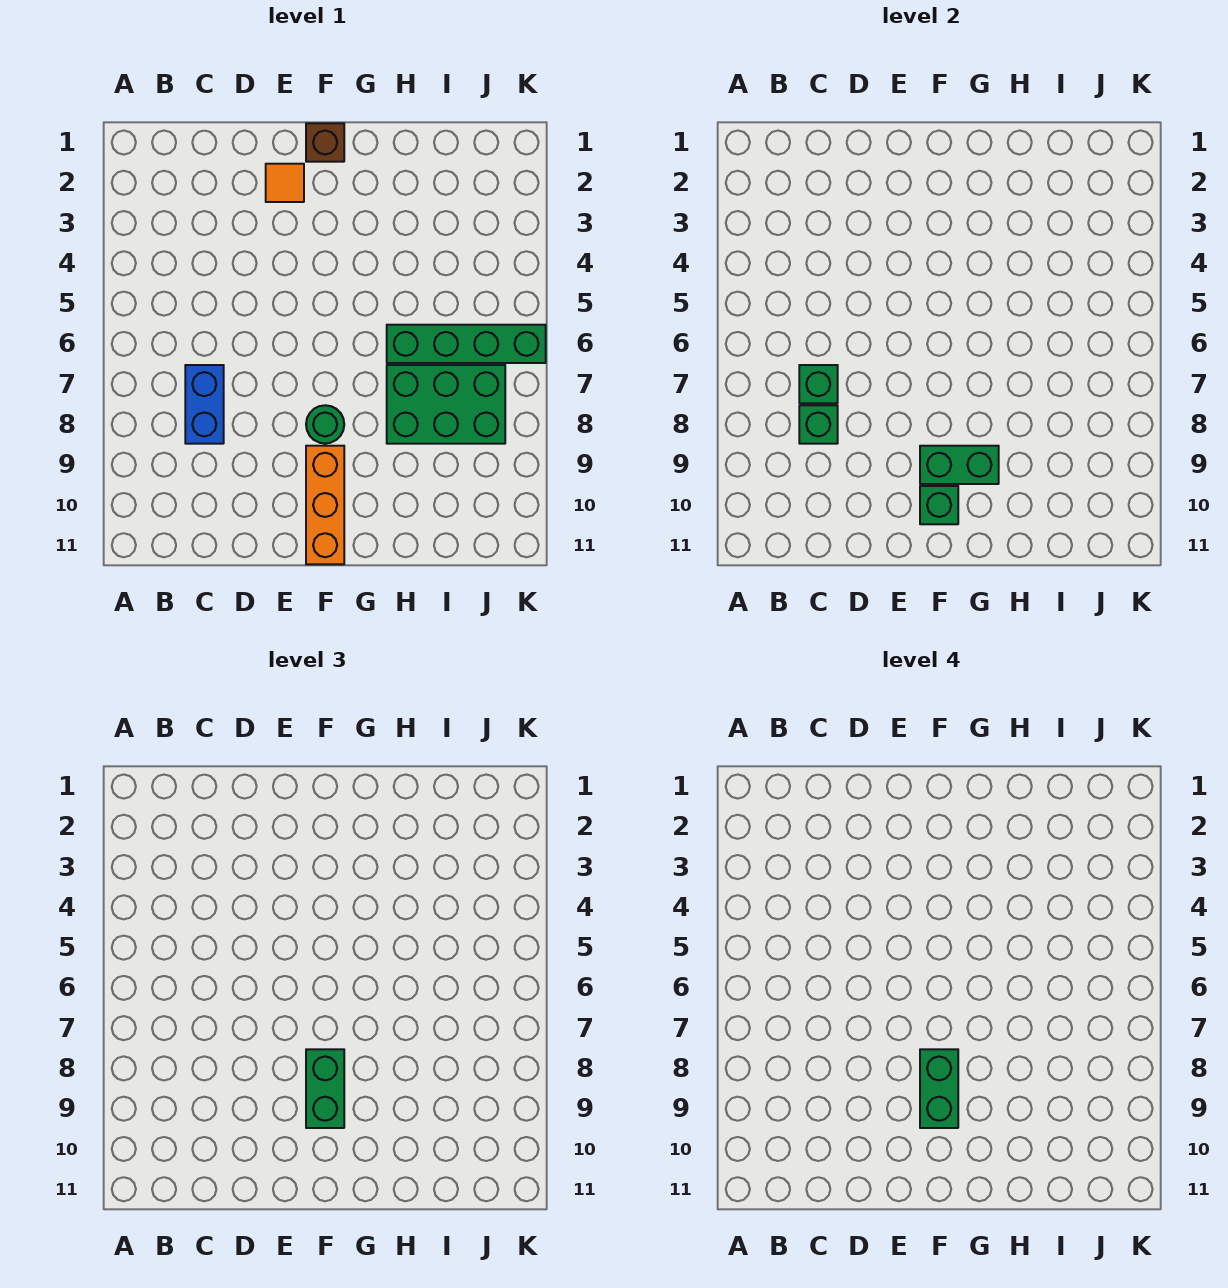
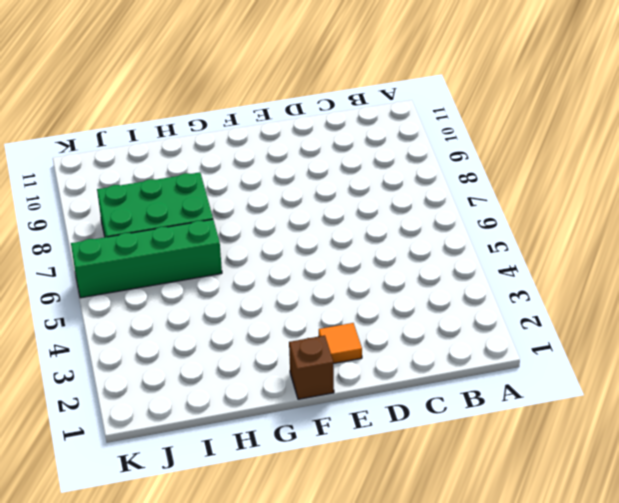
none -> blue brick C7:C8 level 1
none -> green round brick F8 level 1
none -> orange brick F9:F11 level 1

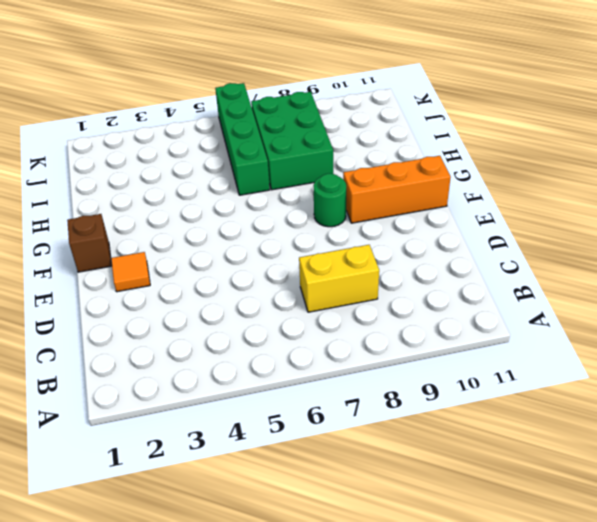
yellow brick C7:C8 level 1 -> blue brick C7:C8 level 1
none -> green brick C7 level 2
none -> green brick C8 level 2
none -> green brick F9:G9 level 2

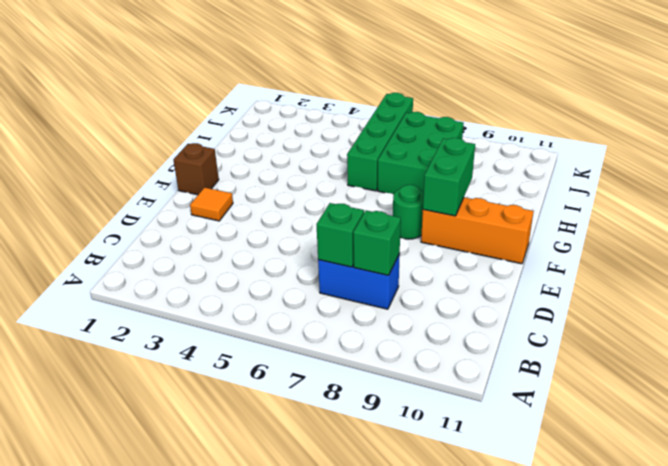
none -> green brick F10 level 2
none -> green brick F8:F9 level 3
none -> green brick F8:F9 level 4

